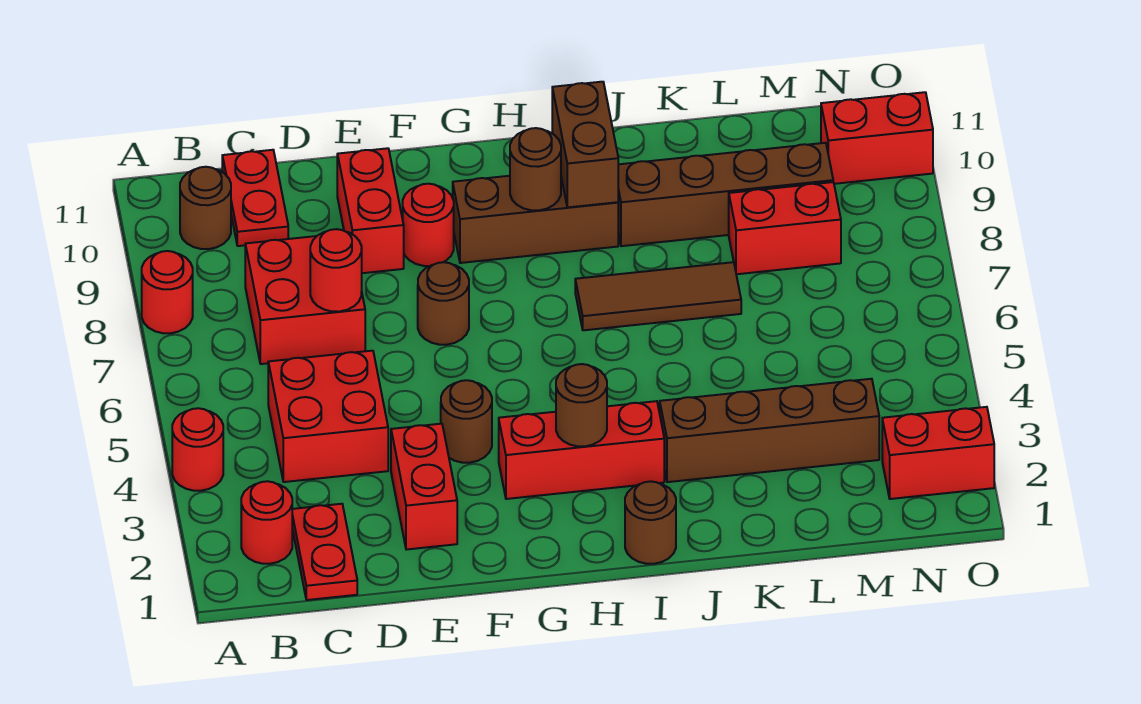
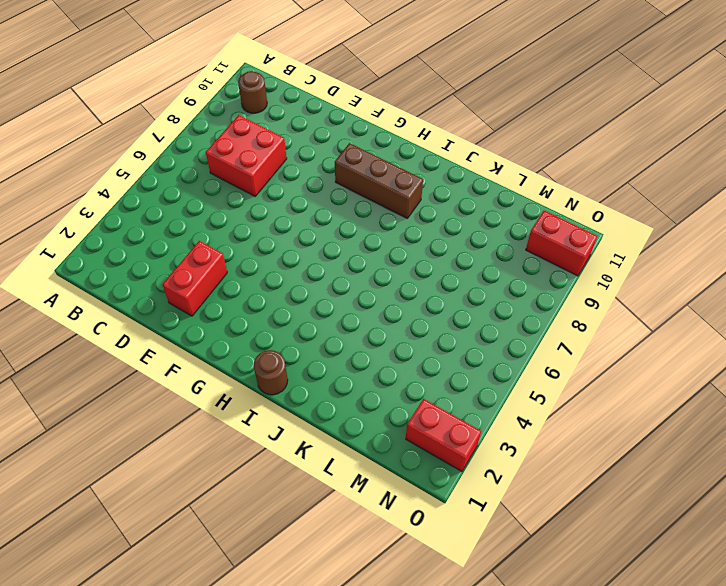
none -> red round brick A4 level 1
none -> red round brick A8 level 1
none -> red round brick B2 level 1

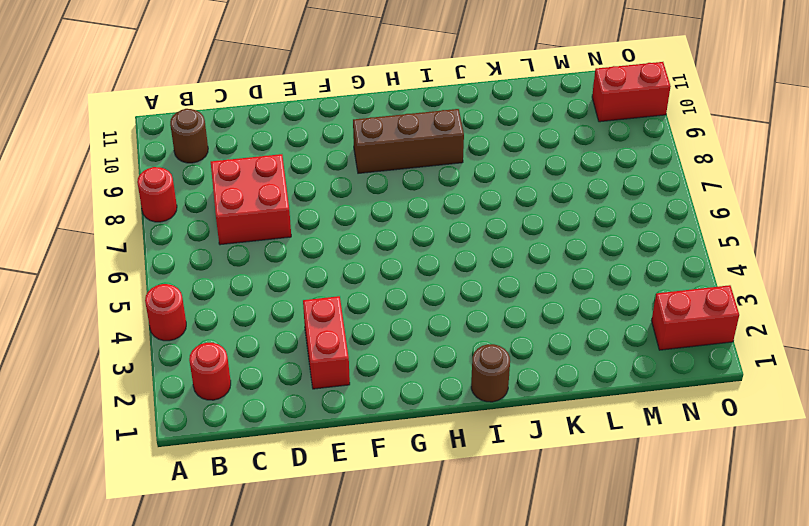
none -> red plate C1:C2 level 1
none -> red brick C4:D5 level 1
none -> red plate C10:C11 level 1

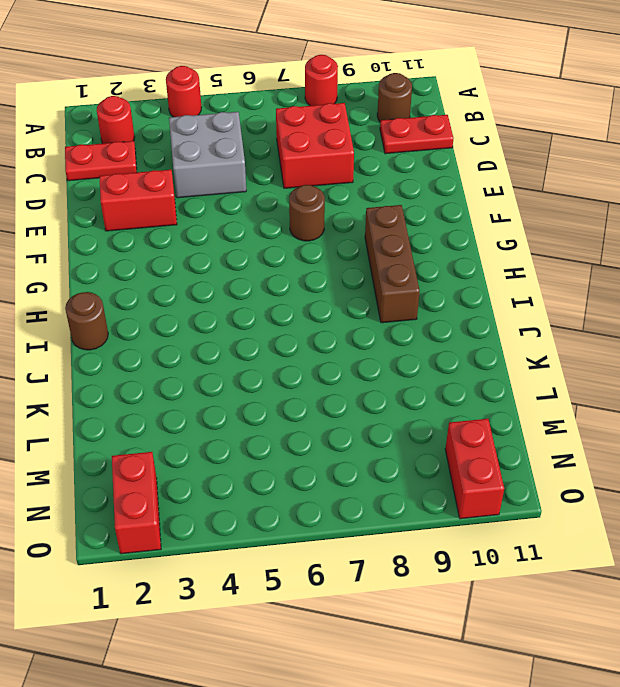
grey brick C4:D5 level 1 -> red brick C4:D5 level 1
none -> red brick E9:E10 level 1
none -> brown round brick F4 level 1
none -> red round brick F9 level 1

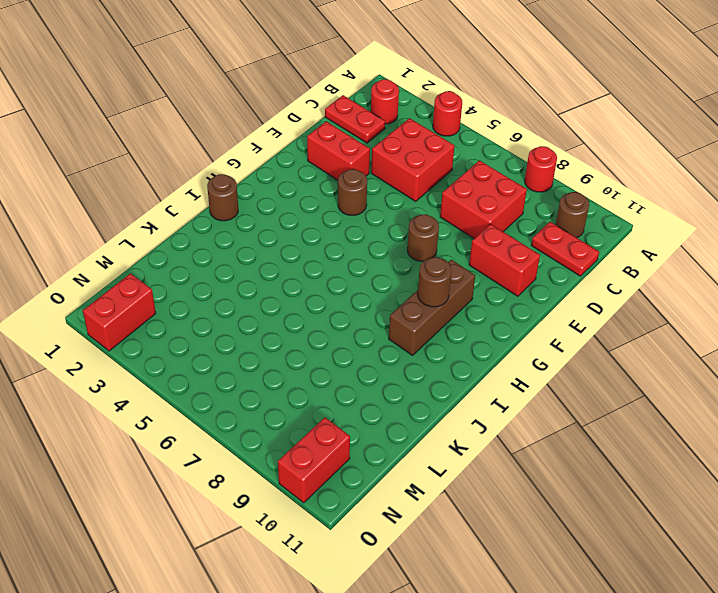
none -> red round brick F9 level 1
none -> red brick G3:I3 level 1
none -> brown tile I7:K7 level 1

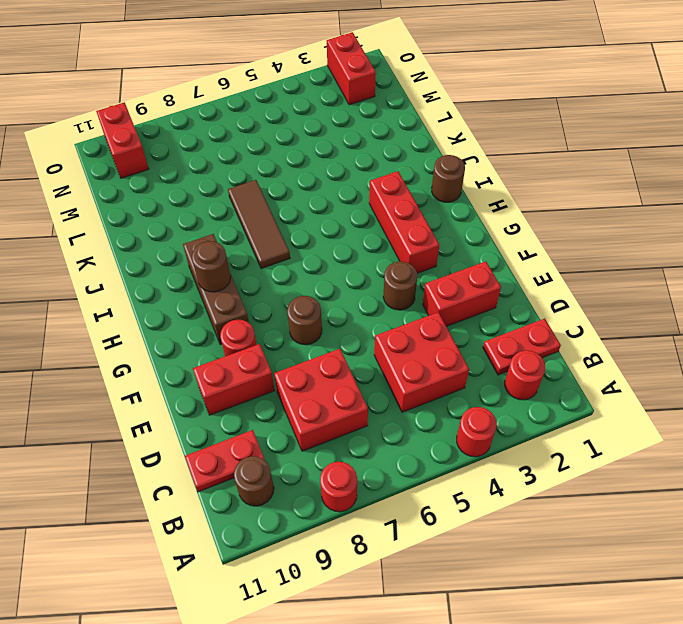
none -> brown brick J3:M3 level 1
none -> brown brick J9:M9 level 1
none -> red brick L8:M8 level 1

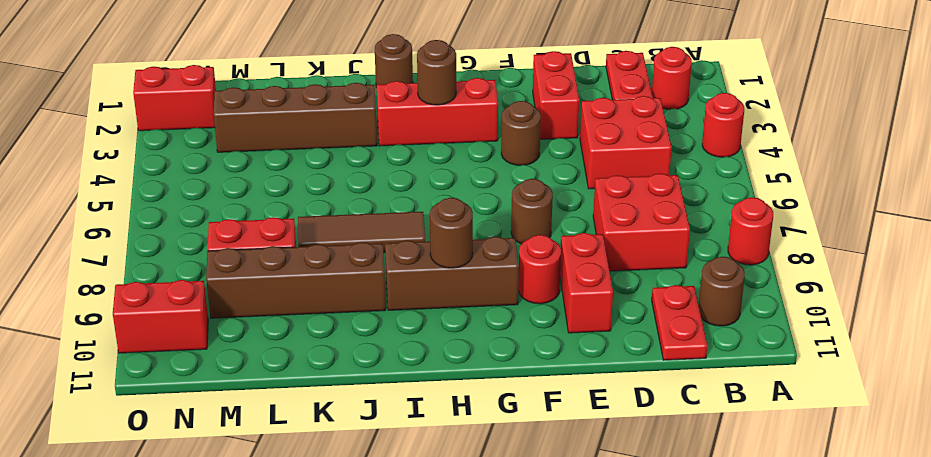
none -> red round brick D7 level 2
none -> brown brick I9:I10 level 2

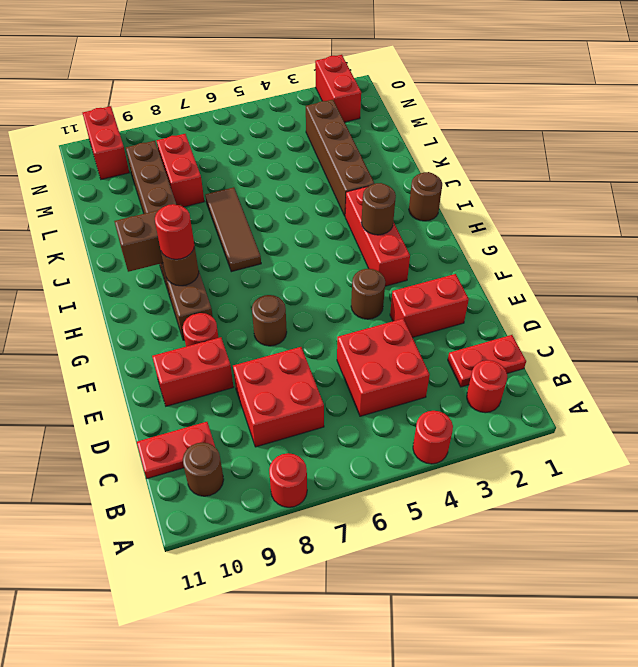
red round brick H9 level 3 -> red round brick D7 level 2

